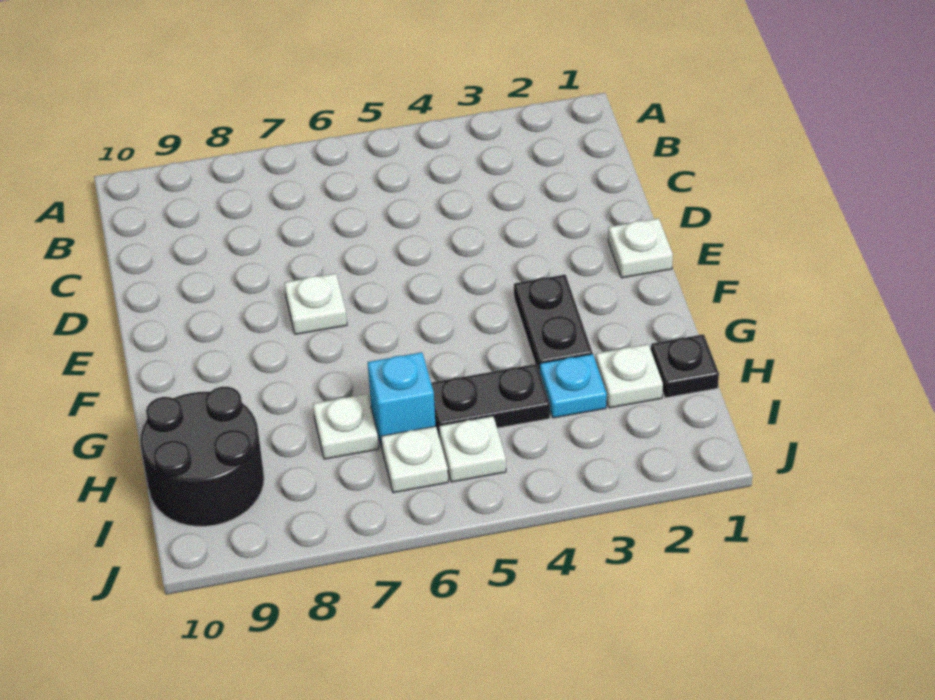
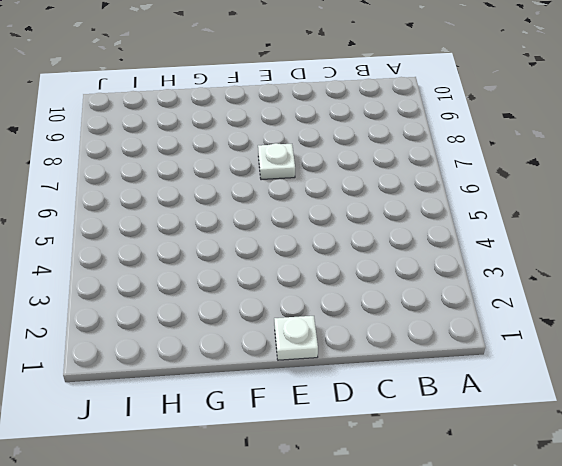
none -> black plate F3:G3 level 1
none -> black plate H1 level 1
none -> white plate H2 level 1

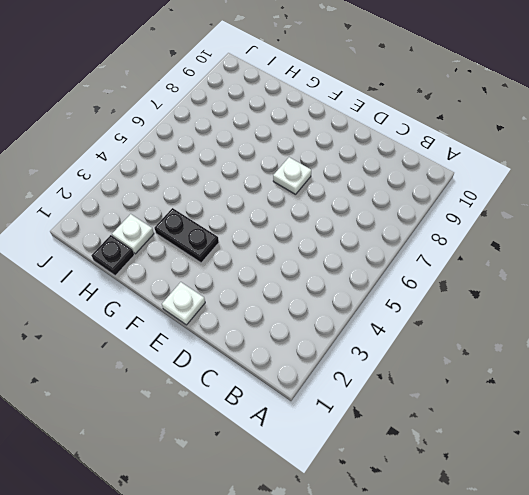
none -> cyan plate H3 level 1
none -> black plate H4:H5 level 1
none -> cyan brick H6 level 1

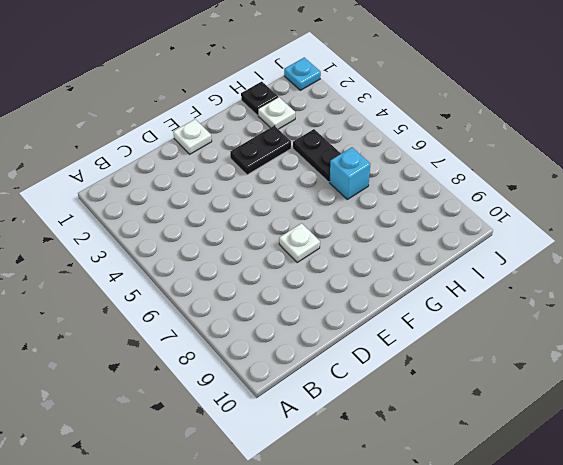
cyan plate J1 level 1 -> cyan plate H3 level 1
none -> white plate H7 level 1
none -> black round brick H9:I10 level 1
none -> white plate I5 level 1

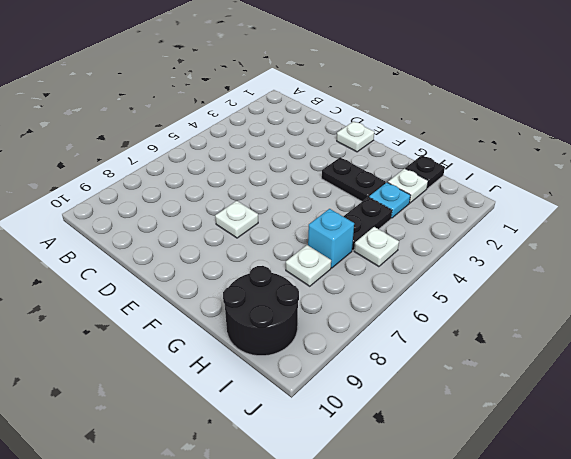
none -> white plate I6 level 1

